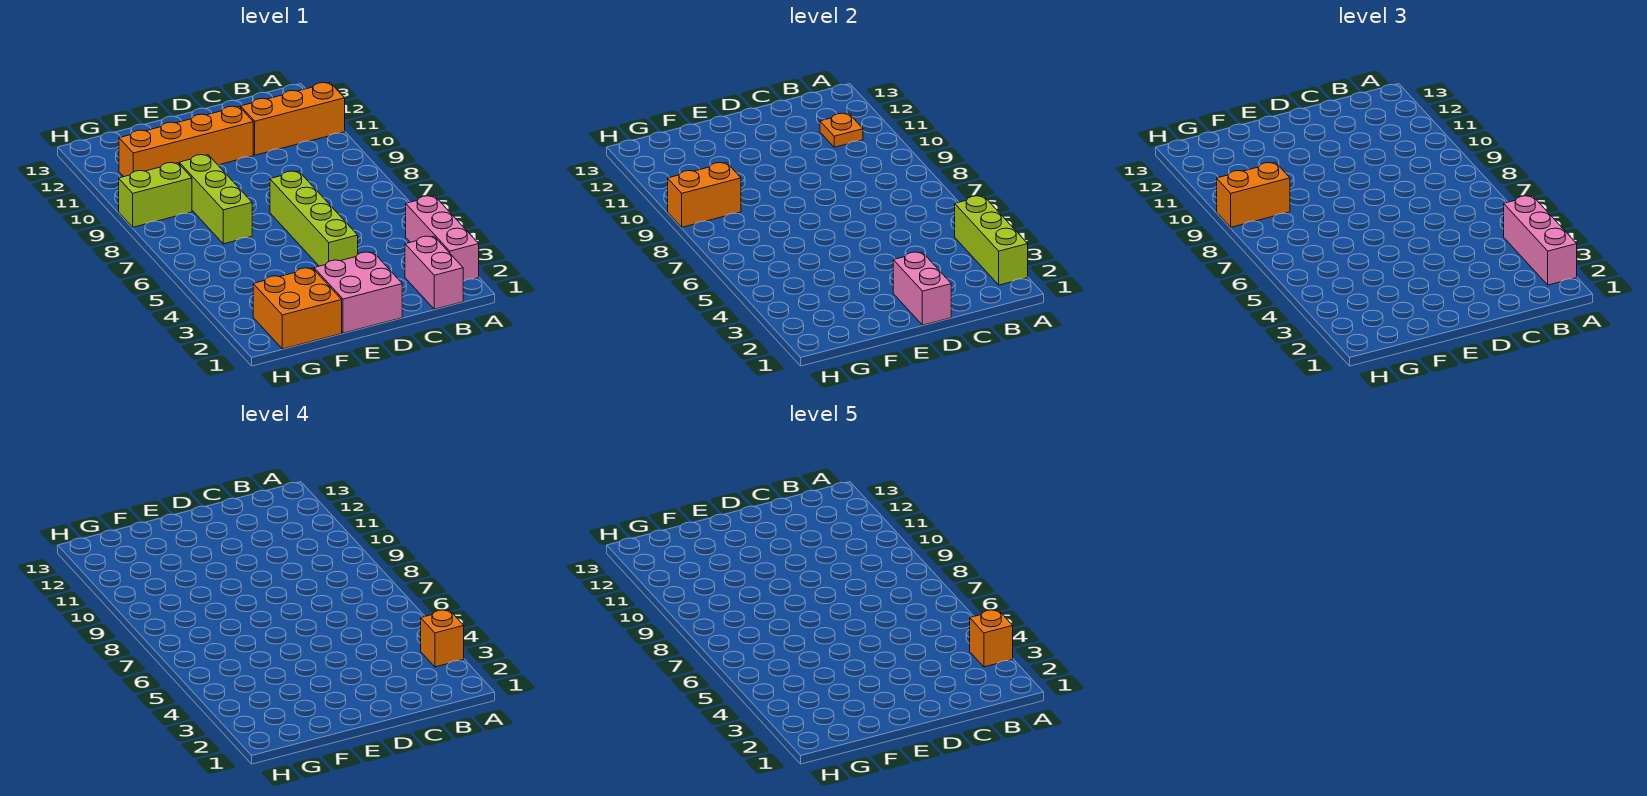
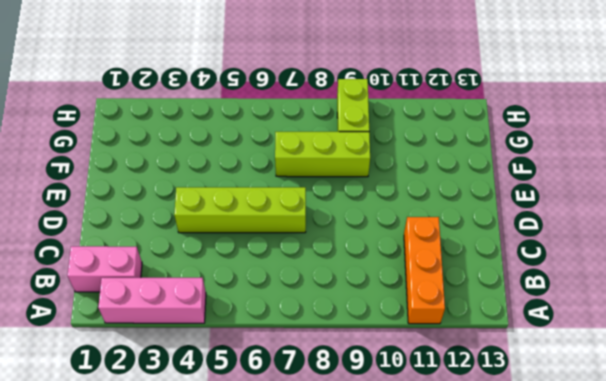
none -> pink brick D1:E2 level 1
none -> orange brick D11:G11 level 1
none -> orange brick F1:G2 level 1

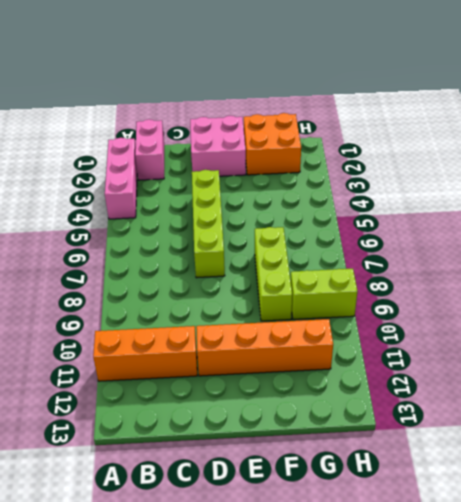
none -> lime brick A2:A4 level 2
none -> orange plate B11 level 2
none -> pink brick D1:D2 level 2

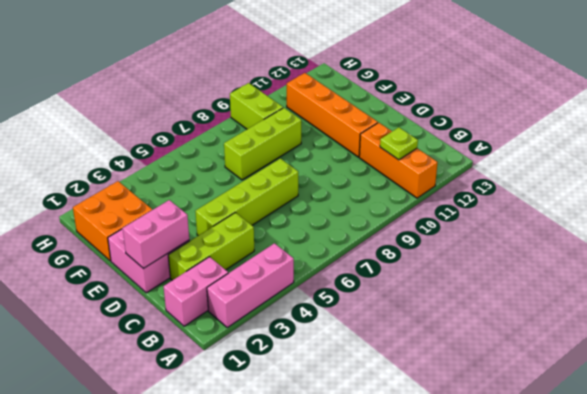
lime plate B11 level 2 -> orange plate B11 level 2
lime brick C2:C4 level 1 -> lime brick A2:A4 level 2
none -> orange brick G9:H9 level 2
none -> pink brick A2:A4 level 3
none -> orange brick G9:H9 level 3

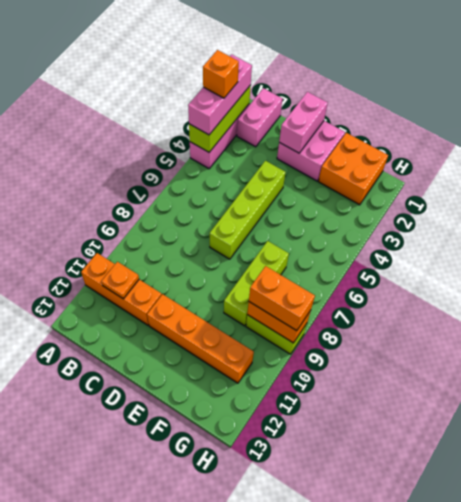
none -> orange brick A3 level 5

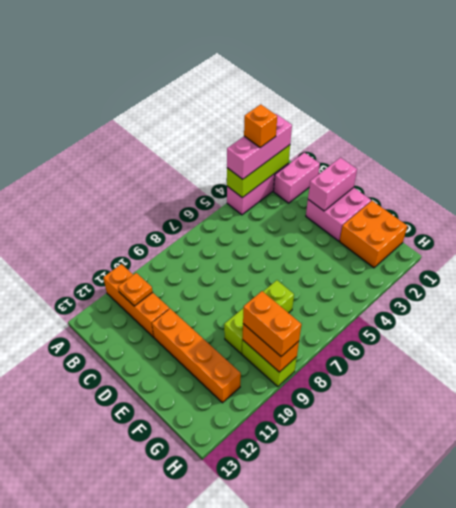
none -> lime brick D4:D7 level 1
none -> orange brick A3 level 5

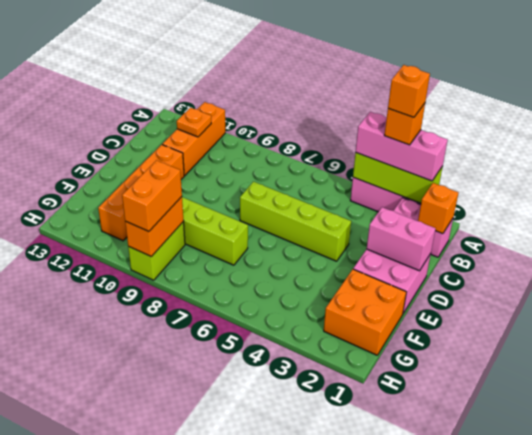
orange brick B1 level 2 -> none

